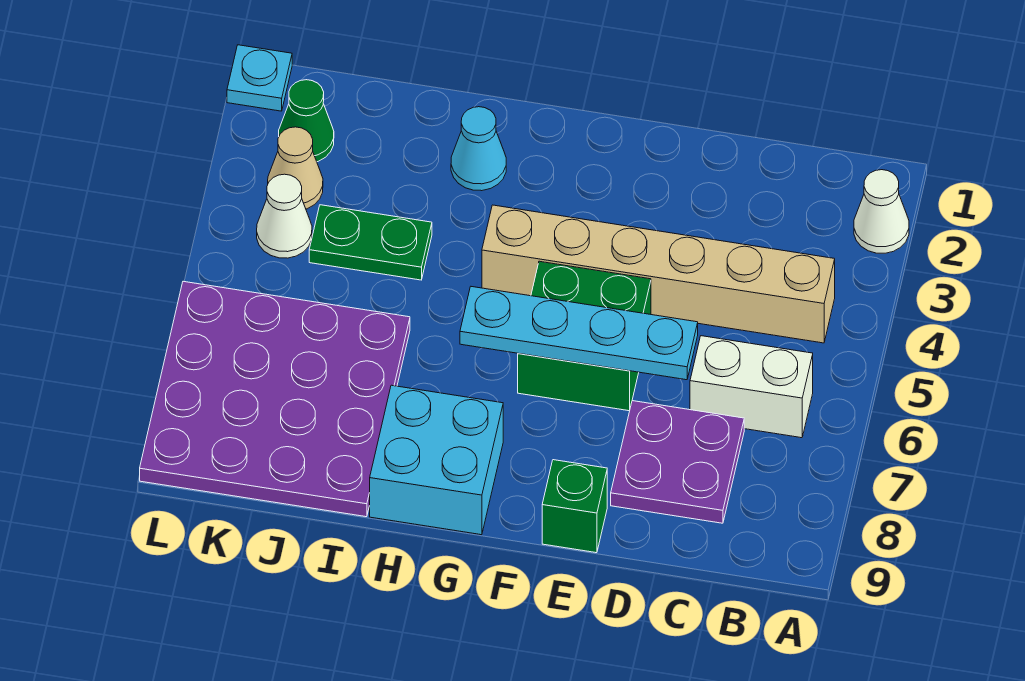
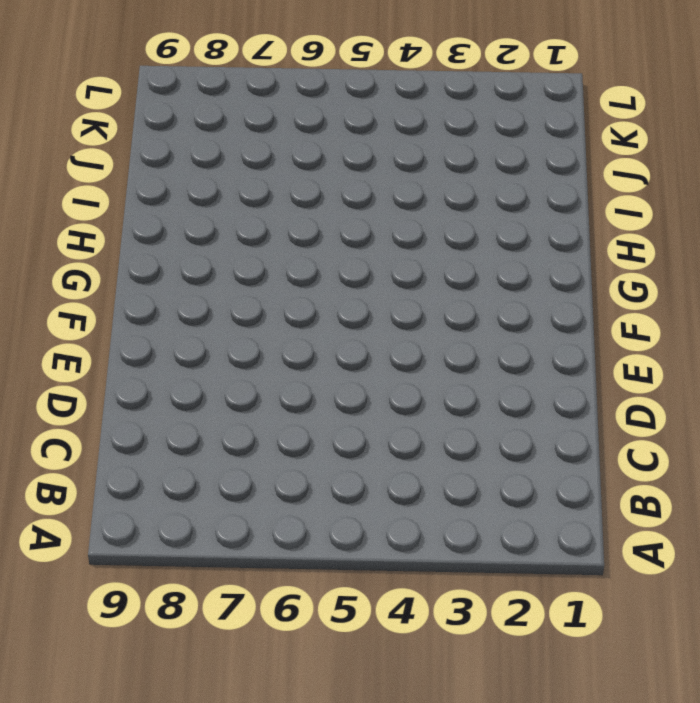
none -> white cone A2 level 1
none -> tan brick B4:G4 level 1
none -> white brick B6:C6 level 1

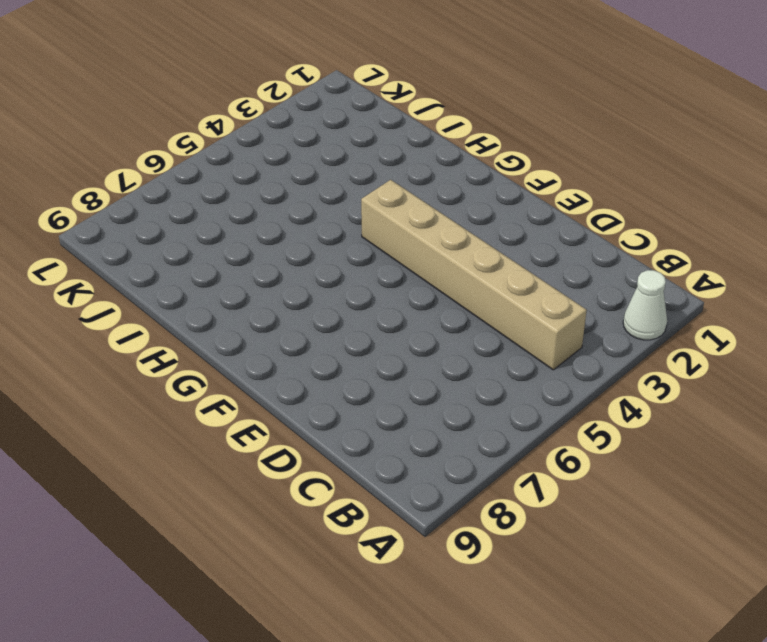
none -> white brick B6:C6 level 1
none -> purple plate C7:D8 level 1
none -> green brick E5:F6 level 1

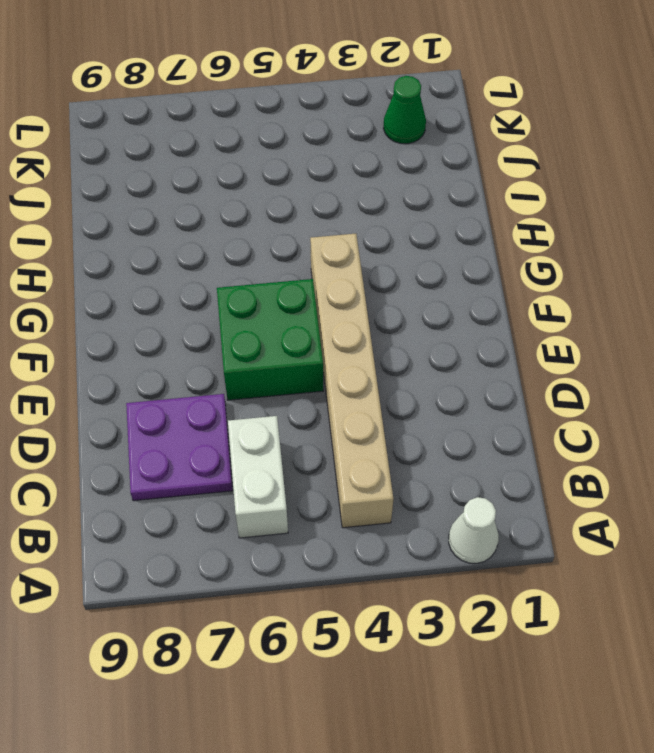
none -> green brick E9 level 1
none -> cyan brick G8:H9 level 1
none -> cyan cone H2 level 1

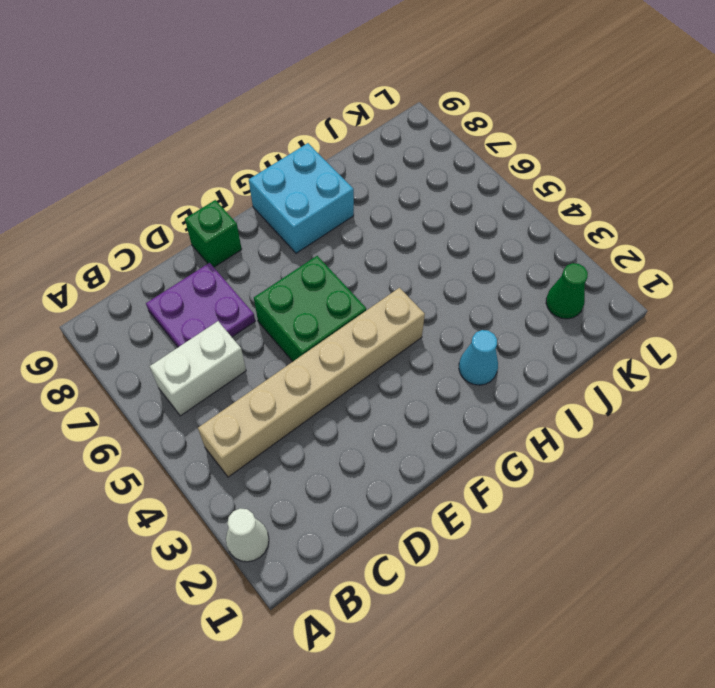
none -> green plate I4:J4 level 1
none -> purple plate I6:L9 level 1
none -> tan cone K3 level 1

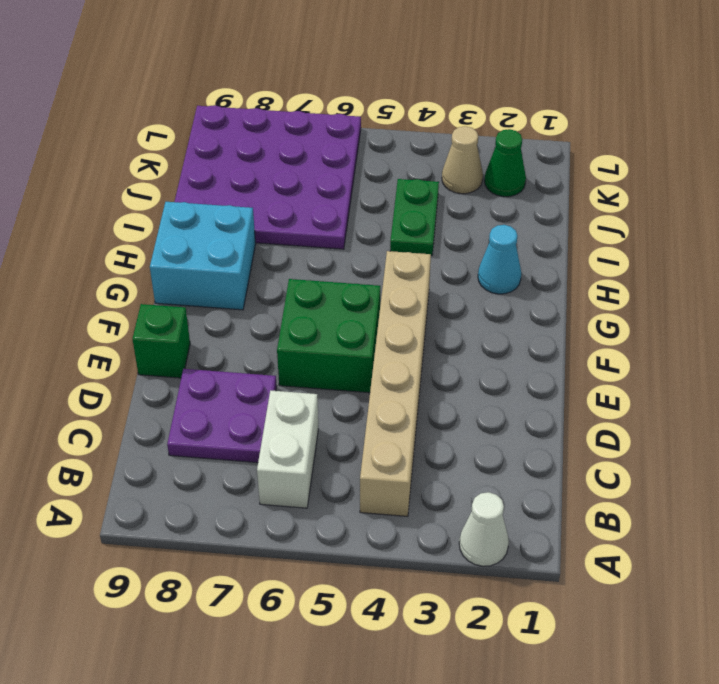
none -> white cone K4 level 1
none -> cyan plate L1 level 1
none -> cyan plate D6:G6 level 2

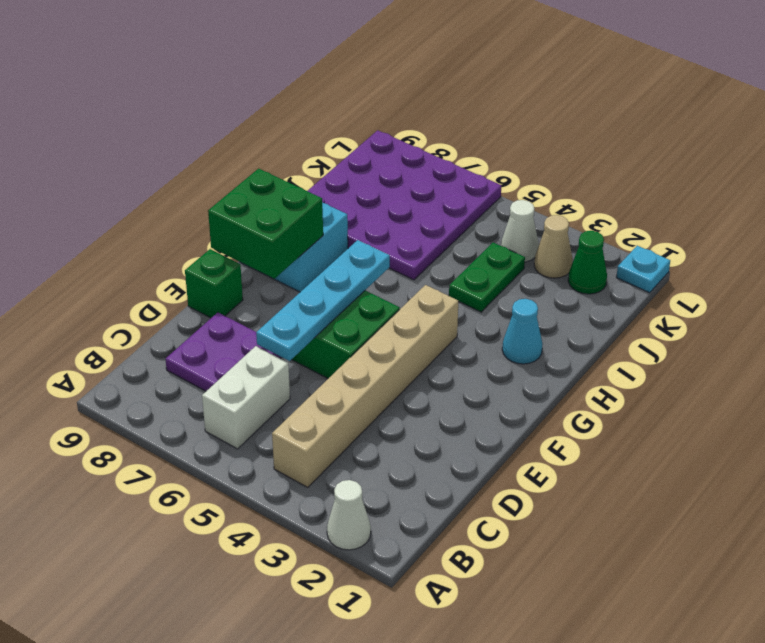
green brick F8:G9 level 2 -> none

